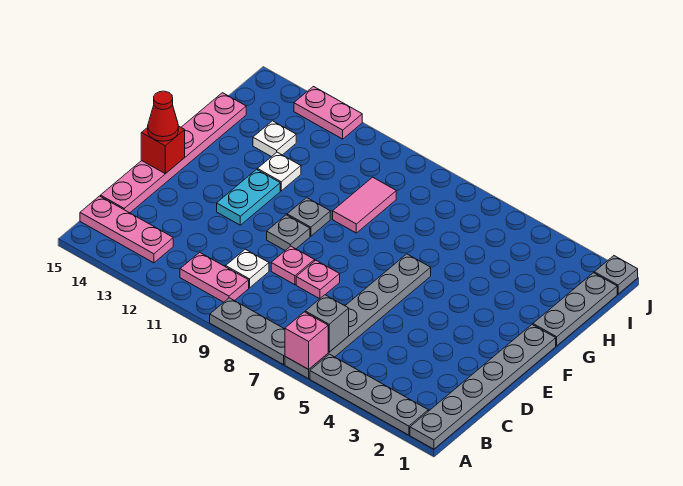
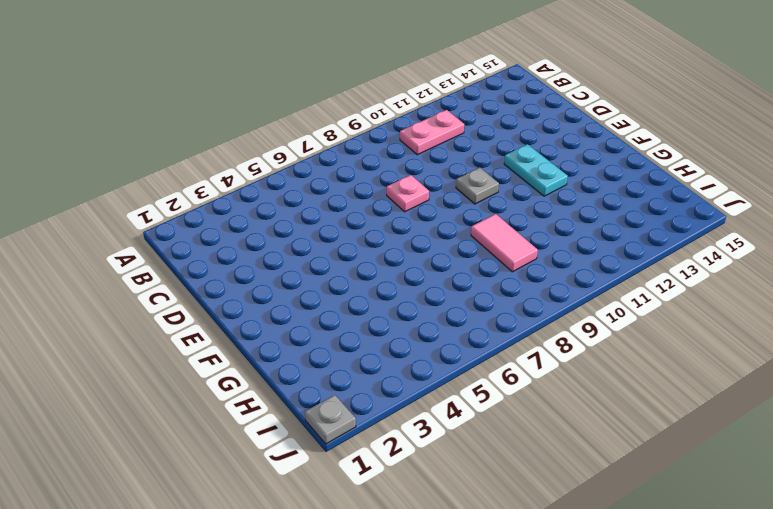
none -> grey plate A1:F1 level 1
none -> grey plate A2:A5 level 1
none -> grey plate A6:F6 level 1

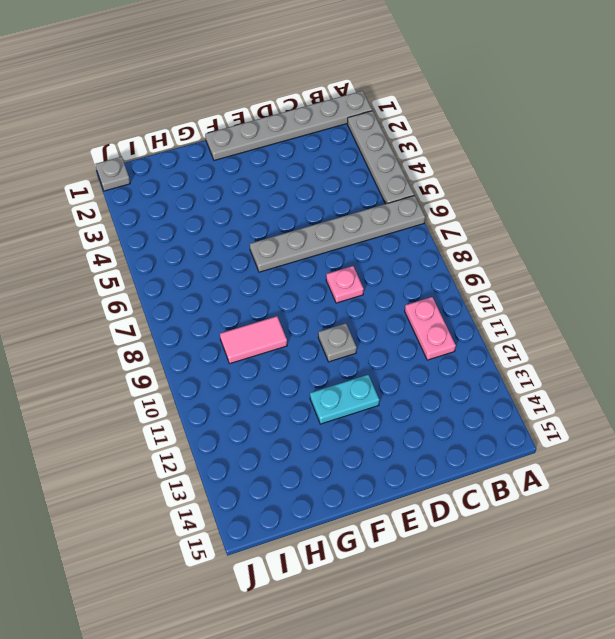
none -> grey plate A7:A9 level 1
none -> pink plate B13:B15 level 1
none -> white plate C10 level 1

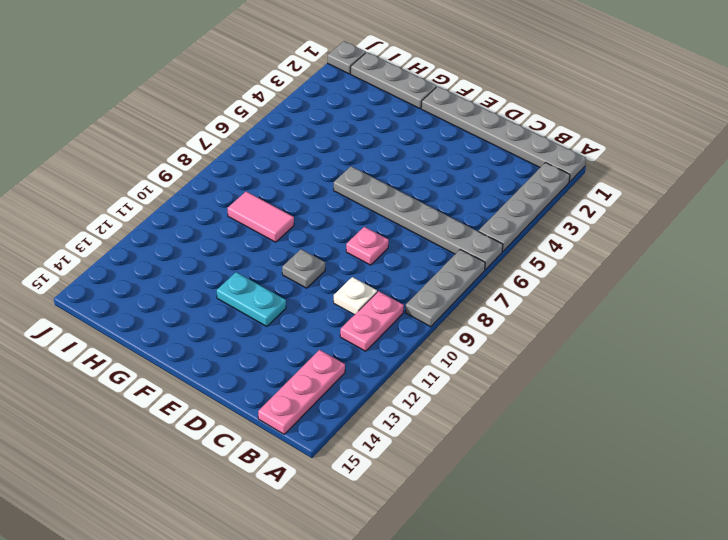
none -> pink plate C15:H15 level 1
none -> pink plate D9 level 1
none -> grey plate F10 level 1

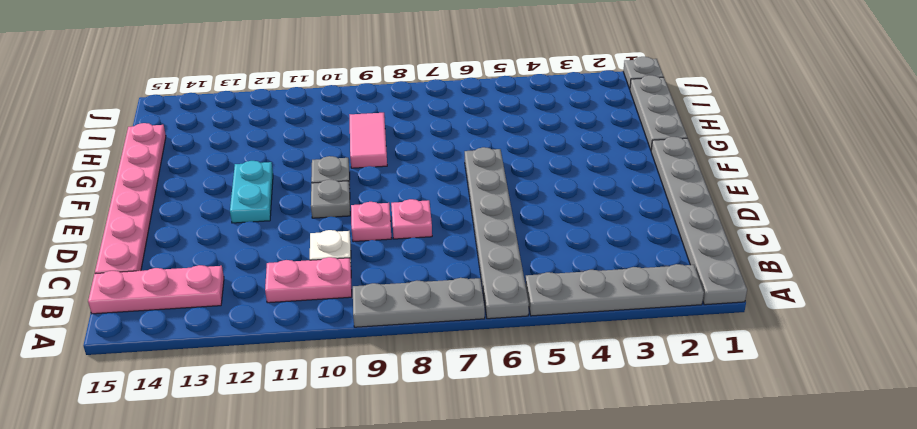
none -> white plate G12 level 1
none -> white plate H13 level 1
none -> pink plate J12:J13 level 1

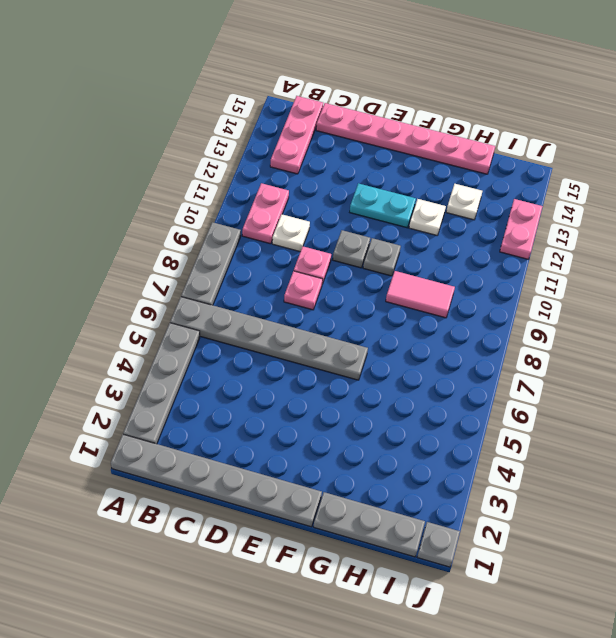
none -> pink brick A6 level 2
none -> grey brick B6 level 2
none -> red brick E15 level 2

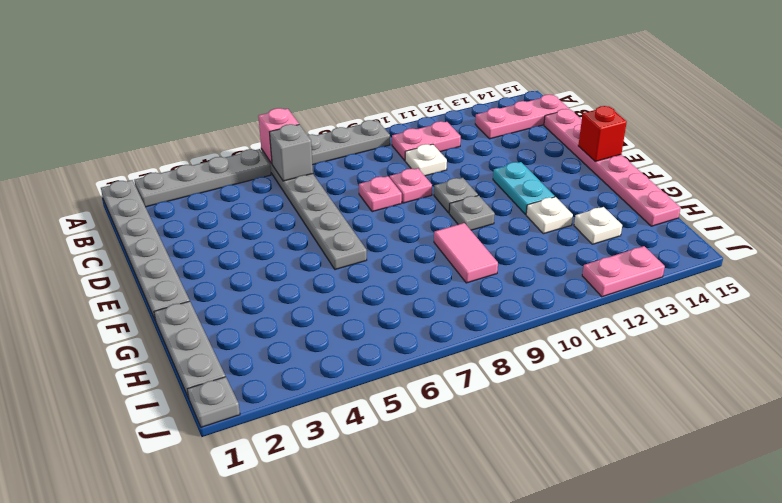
none -> red cone E15 level 3

